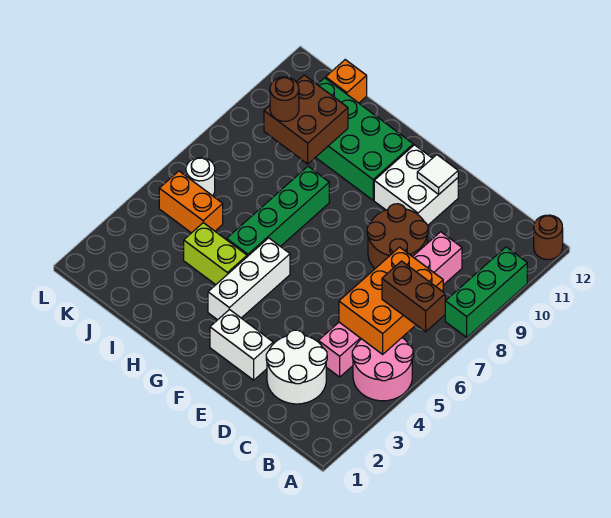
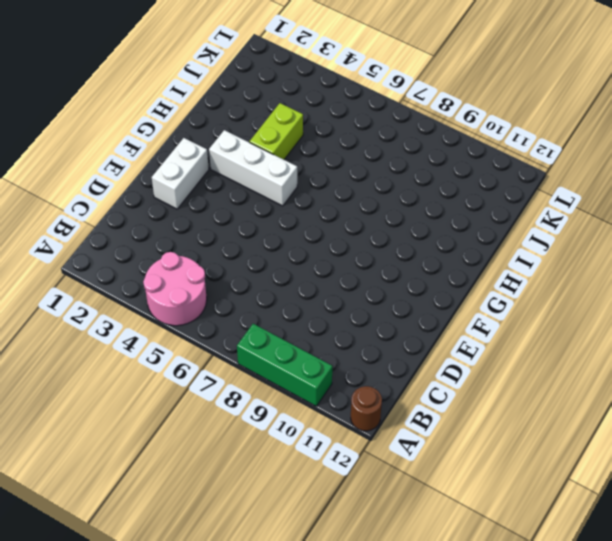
none -> white round brick C2:D3 level 1
none -> pink brick C4:C9 level 1
none -> brown round brick D8:E9 level 1

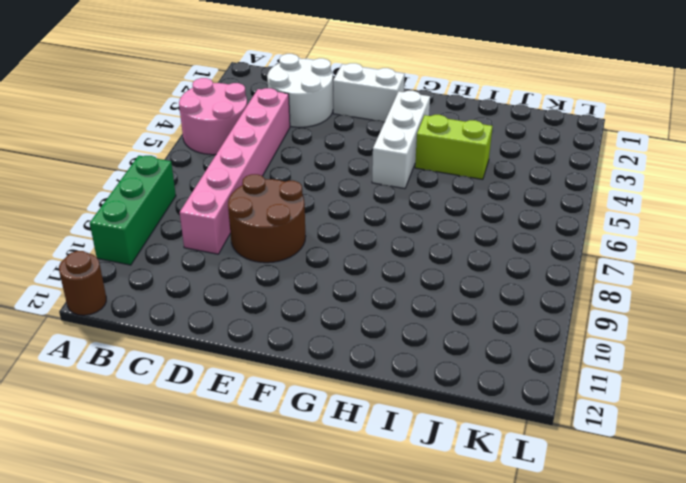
none -> white brick E10:F11 level 1
none -> green brick G10:J11 level 1
none -> green brick H5:H8 level 1

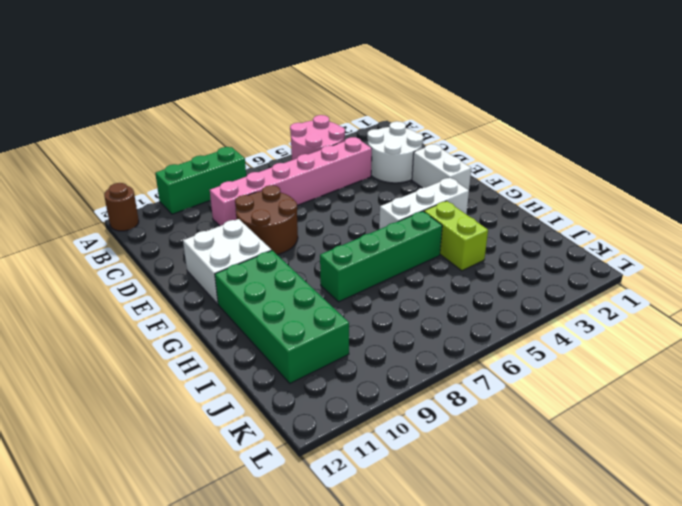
none -> orange brick J5:K5 level 1
none -> orange brick J12 level 1
none -> white round brick K6 level 1

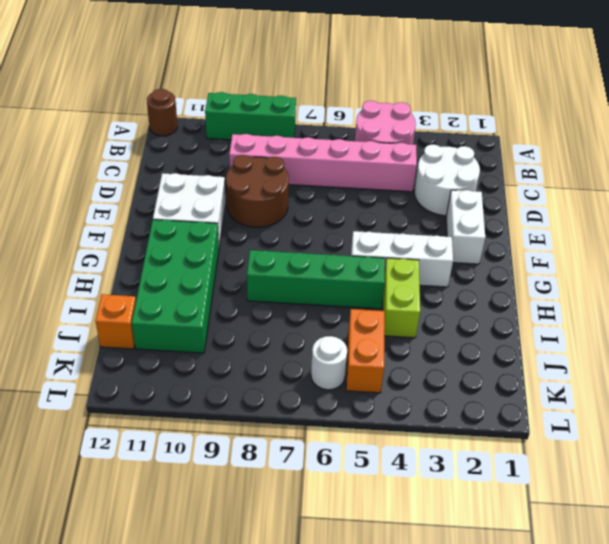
none -> orange brick B5:C7 level 2
none -> white tile E11 level 2
none -> brown brick I9:J10 level 2

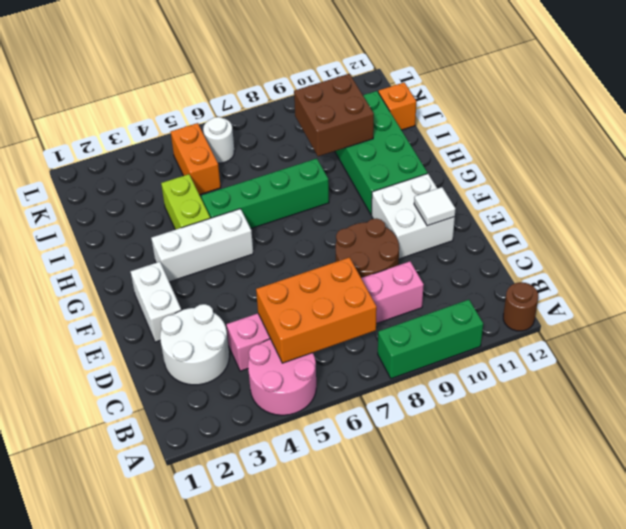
none -> brown brick A6:B6 level 3
none -> brown round brick J9 level 3

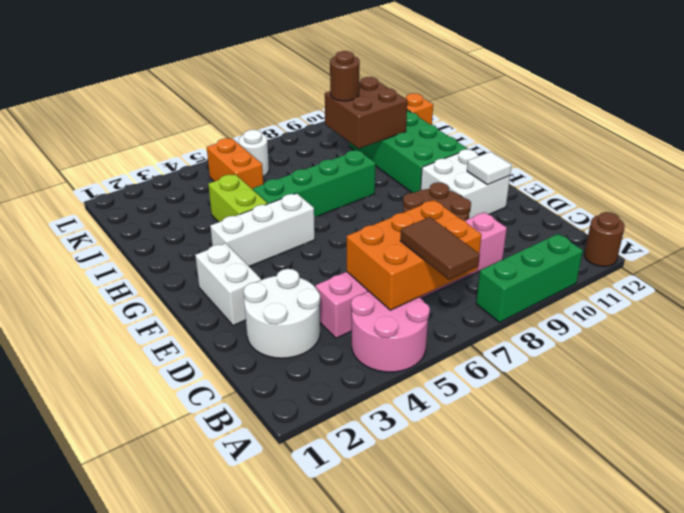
brown tile A6:B6 level 3 -> brown brick A6:B6 level 3

